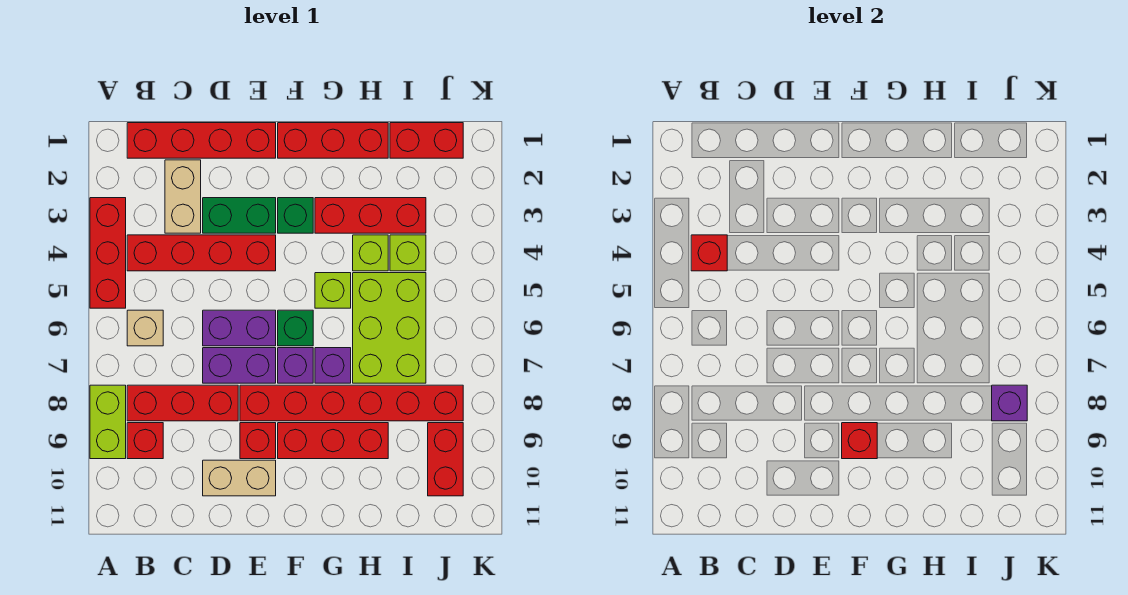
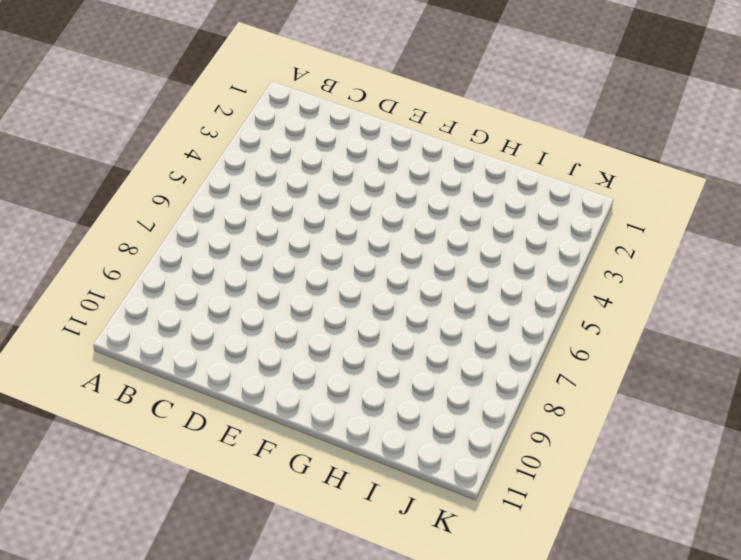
none -> red brick A3:A5 level 1
none -> lime brick A8:A9 level 1
none -> red brick B1:E1 level 1
none -> red brick B4:E4 level 1

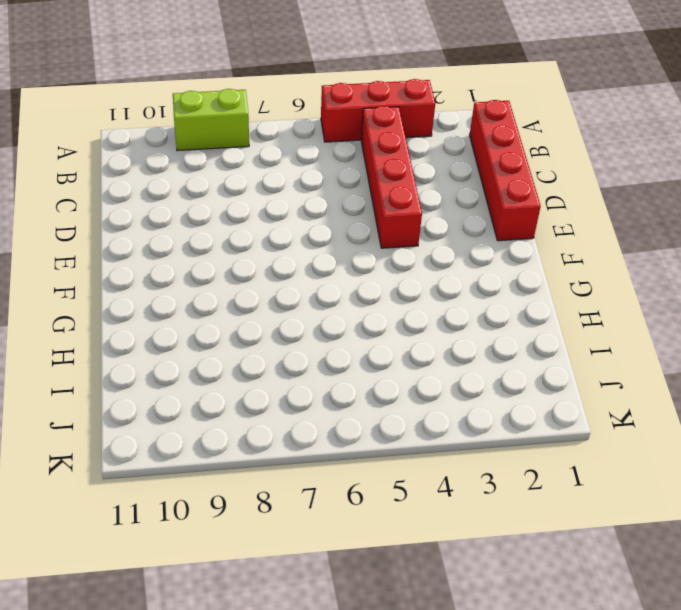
none -> tan brick B6 level 1
none -> red brick B8:D8 level 1
none -> red brick B9 level 1
none -> tan brick C2:C3 level 1

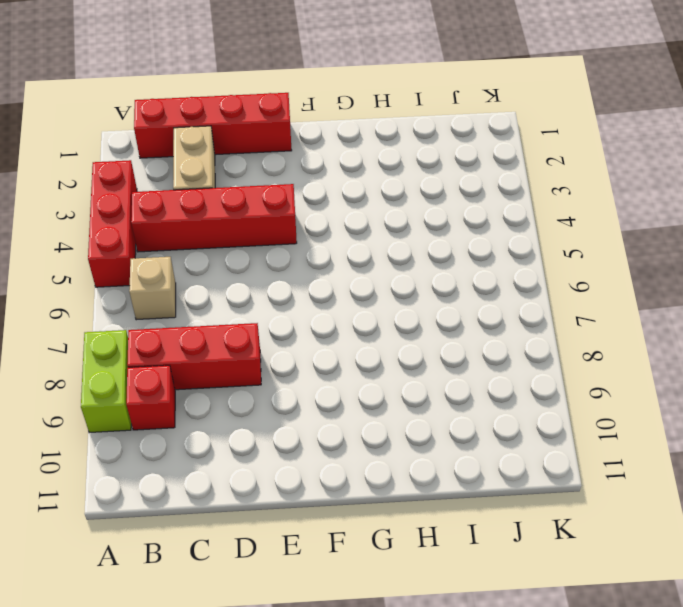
none -> green brick D3:E3 level 1
none -> purple brick D6:E6 level 1
none -> purple brick D7:E7 level 1
none -> tan brick D10:E10 level 1

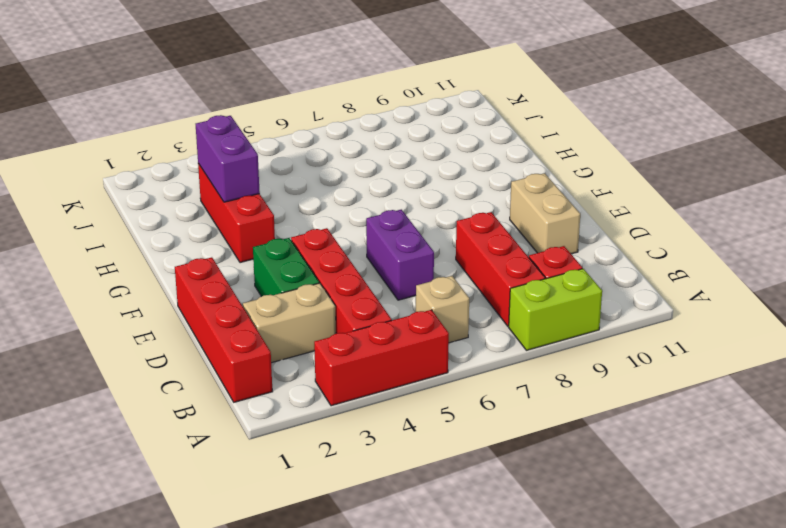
purple brick H3:I3 level 2 -> purple brick D7:E7 level 1
none -> red brick E8:J8 level 1
none -> red brick E9 level 1
none -> red brick F1:H1 level 1
none -> green brick F3 level 1

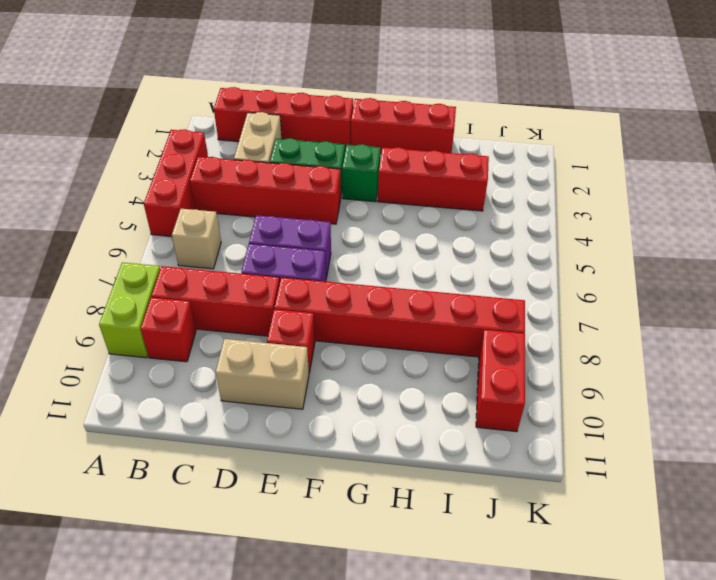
none -> green brick F6 level 1
none -> purple brick F7 level 1
none -> red brick F9:H9 level 1
none -> lime brick G5 level 1

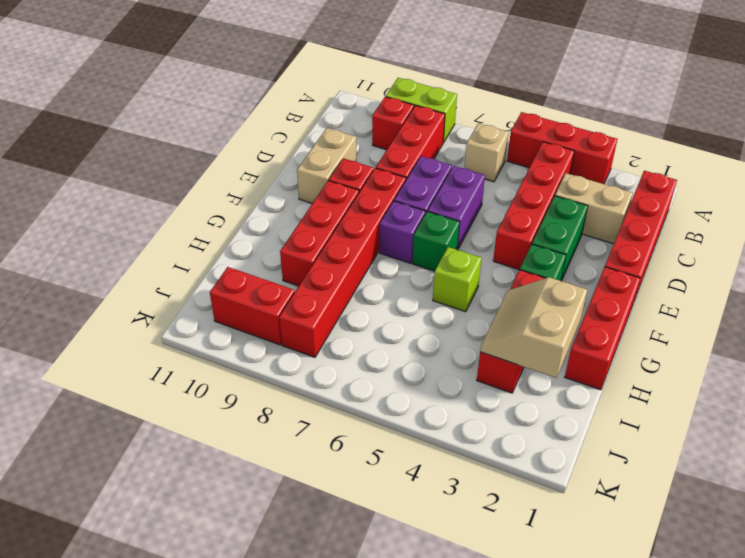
tan slope H2:I3 level 2 top 2 -> none
none -> purple brick G7 level 1
none -> lime brick H4 level 1
none -> lime brick H5:I7 level 1
none -> red brick I1:J1 level 1

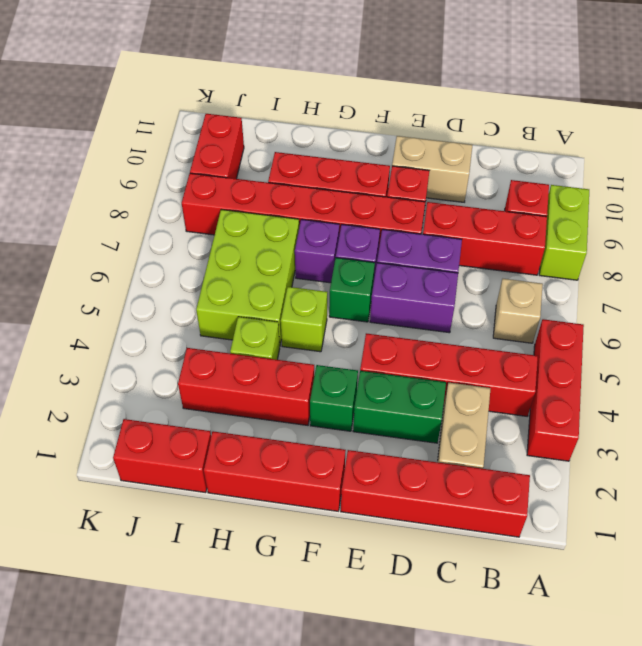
none -> lime brick I4 level 1
none -> red brick B4 level 2
none -> red brick F9 level 2
none -> purple brick J8 level 2

